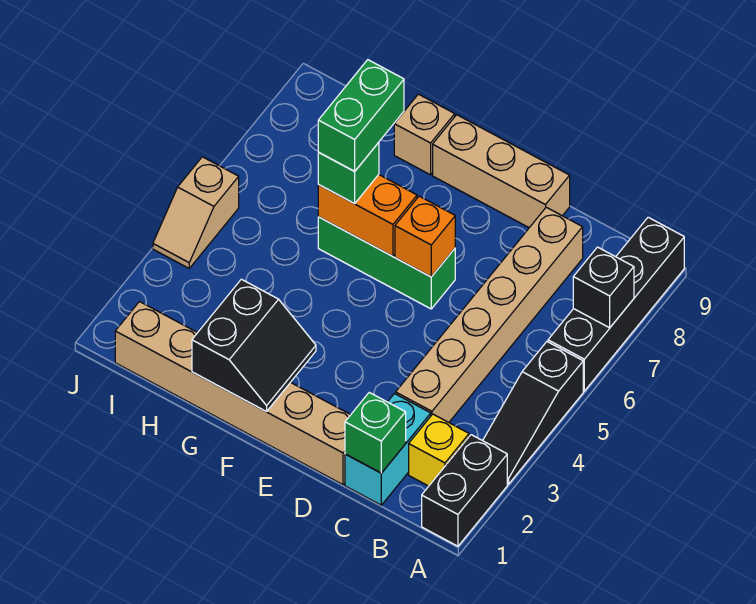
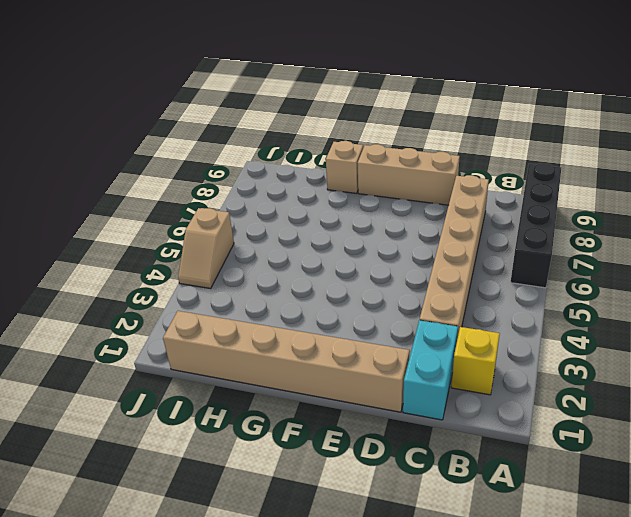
none -> black brick A1:A2 level 1
none -> black slope A3:A5 level 1 top 5
none -> green brick E6:G6 level 1

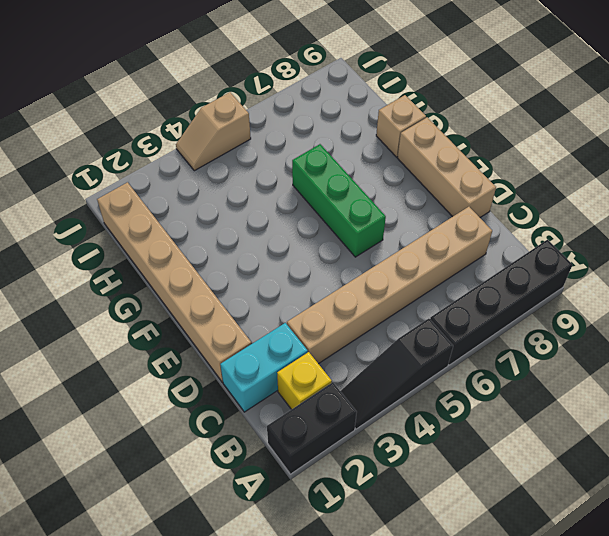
none -> black brick A7 level 2
none -> green brick C1 level 2
none -> orange brick E6 level 2

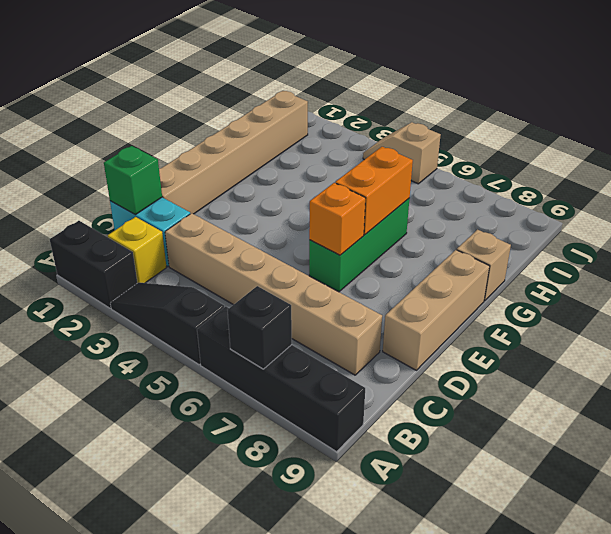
none -> black slope F1:G2 level 2 top G
none -> green brick G6 level 3
none -> green brick G6:G7 level 4

